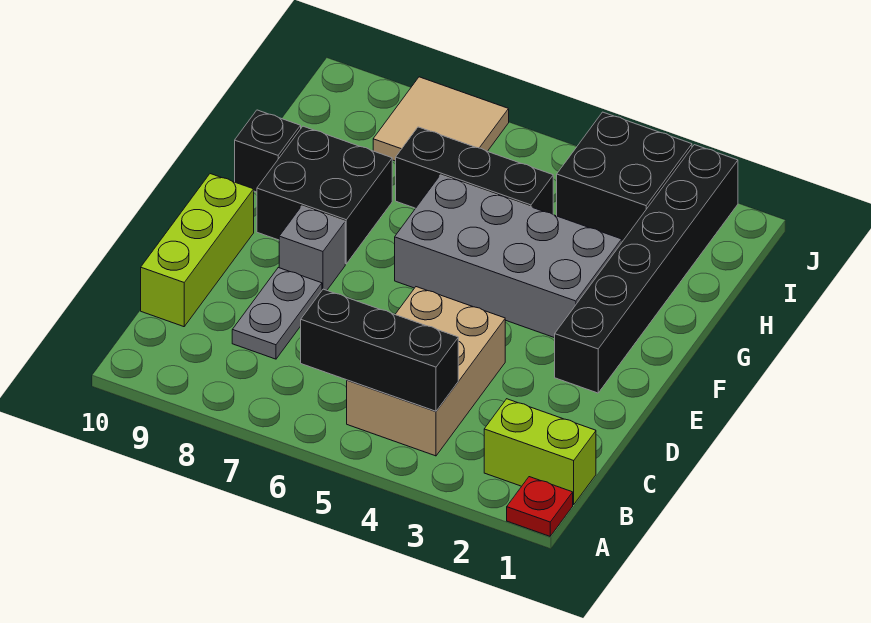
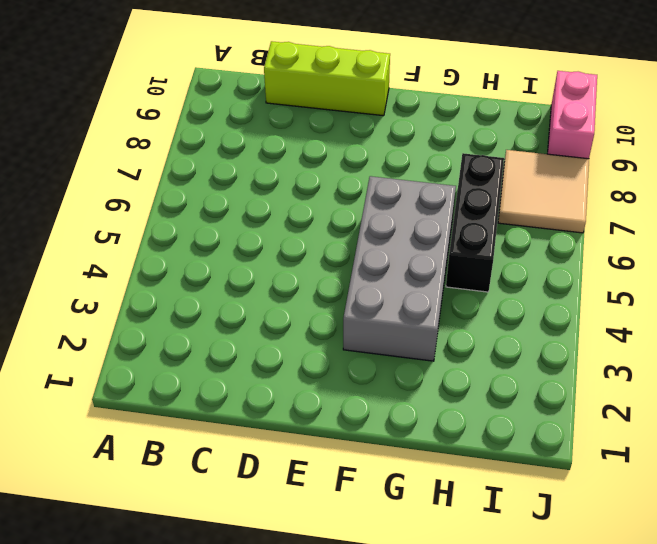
pink brick J9:J10 level 1 -> none
none -> red plate A1 level 1
none -> lime brick B1:B2 level 1
none -> tan brick B4:D5 level 1

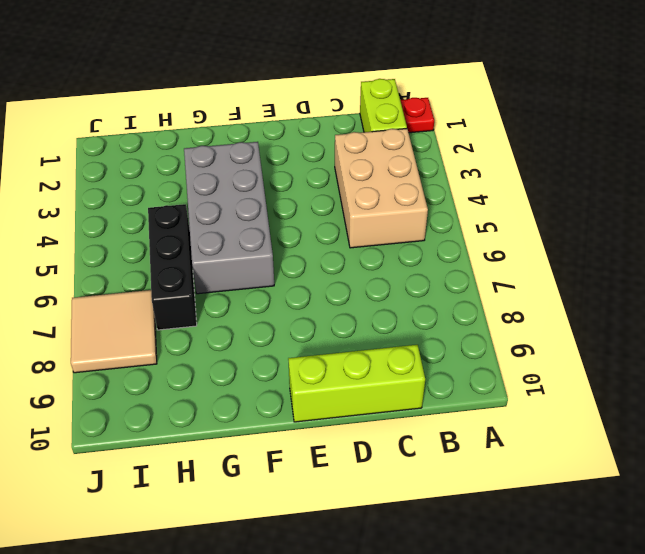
tan brick B3:C5 level 1 -> tan brick B4:D5 level 1
none -> grey plate C8:D8 level 1
none -> black brick E2:J2 level 1
none -> grey brick E8 level 1

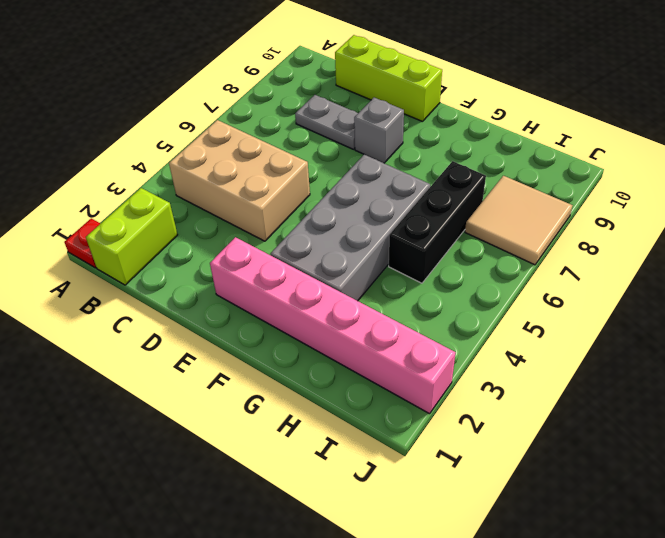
pink brick E2:J2 level 1 -> black brick E2:J2 level 1
none -> black brick F8:G9 level 1
none -> black brick G10 level 1
none -> black brick I3:J4 level 1

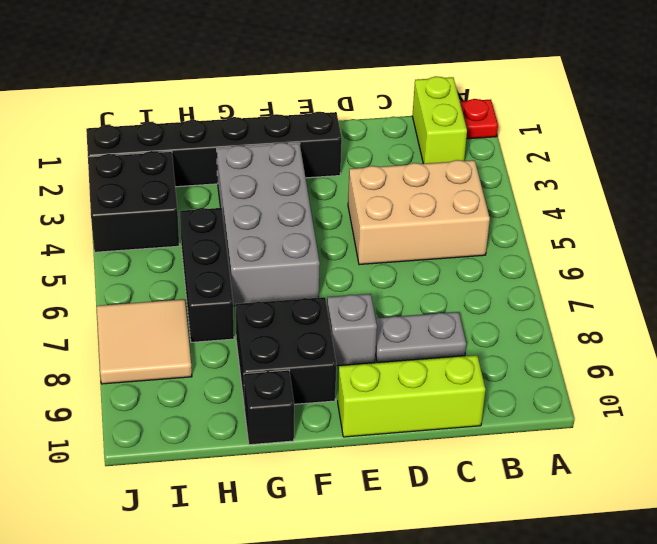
none -> black brick B4:B6 level 2

